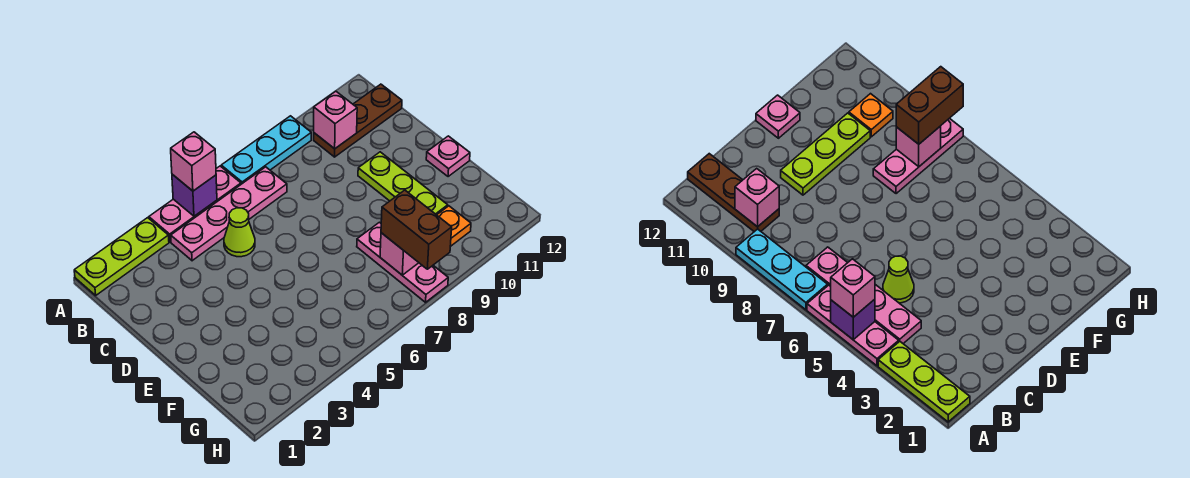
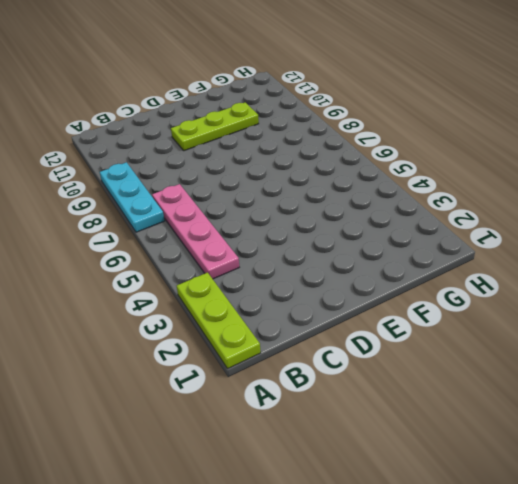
none -> pink plate A4:A6 level 1
none -> brown plate B10:B12 level 1
none -> lime cone C5 level 1

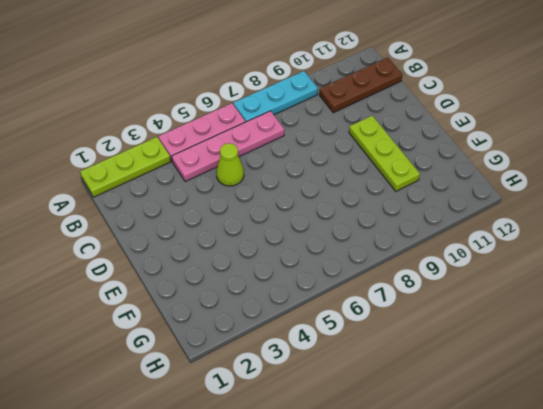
none -> pink plate E12 level 1
none -> pink plate F8:H8 level 1
none -> orange plate G10 level 1

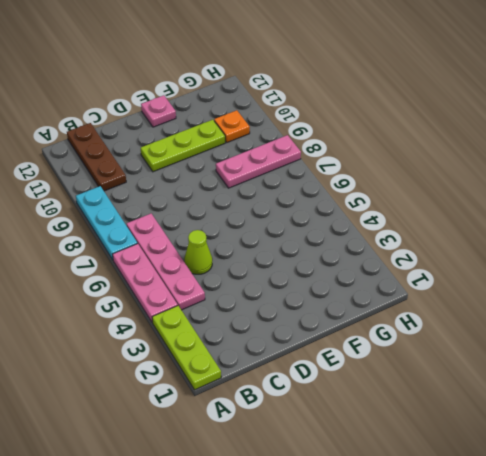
none -> purple brick A5 level 2
none -> pink brick B10 level 2
none -> pink brick G8 level 2

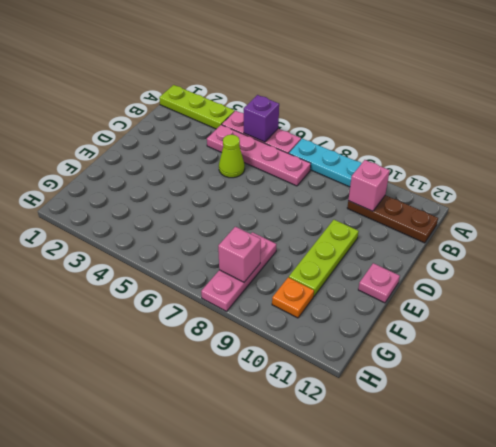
none -> pink brick A5 level 3
none -> brown brick G8:H8 level 3

